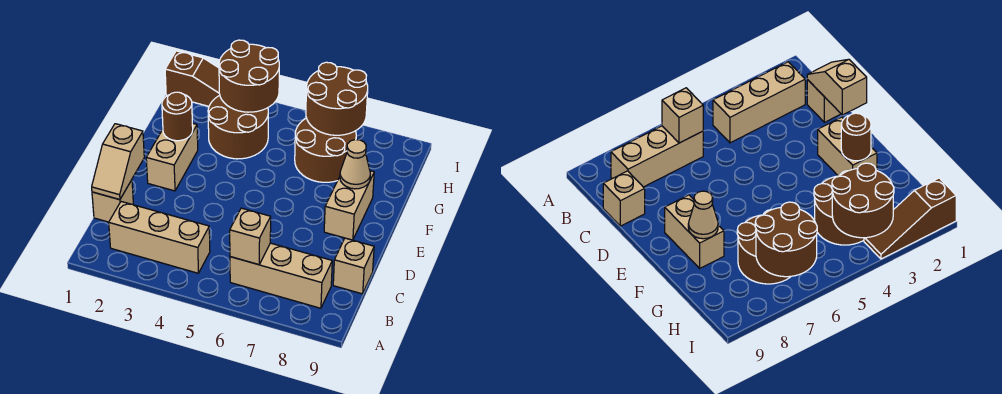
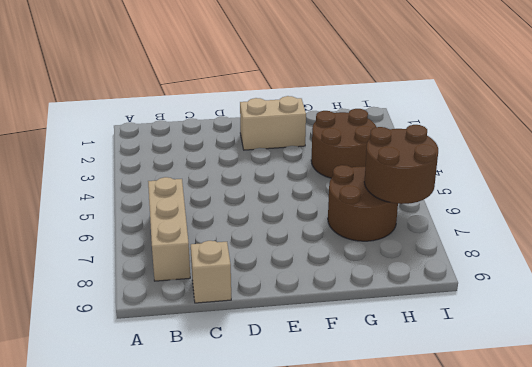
none -> tan brick B2:B4 level 1
none -> tan brick C1 level 1
none -> tan brick E8:F8 level 1

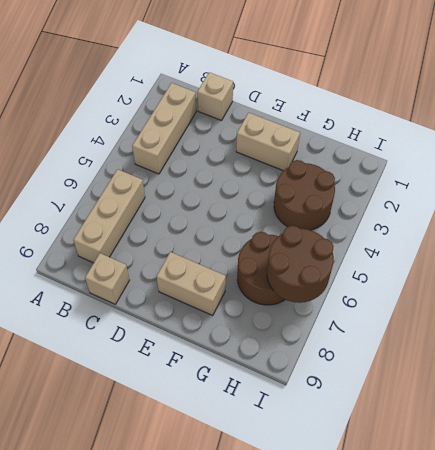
none -> brown slope I1:I3 level 1 top 1
none -> tan brick B6 level 2
none -> tan slope C1:D1 level 2 top D

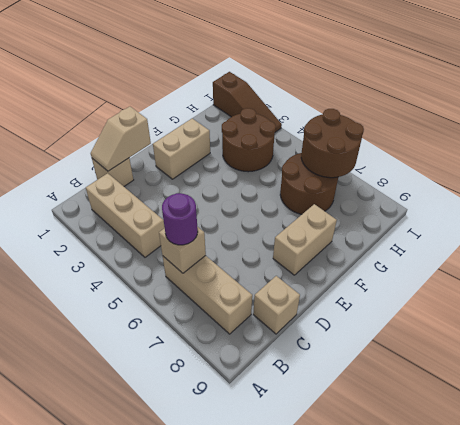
purple round brick B6 level 3 -> none
none -> brown round brick F2 level 2
none -> tan cone F8 level 2
none -> brown round brick H3:I4 level 2

